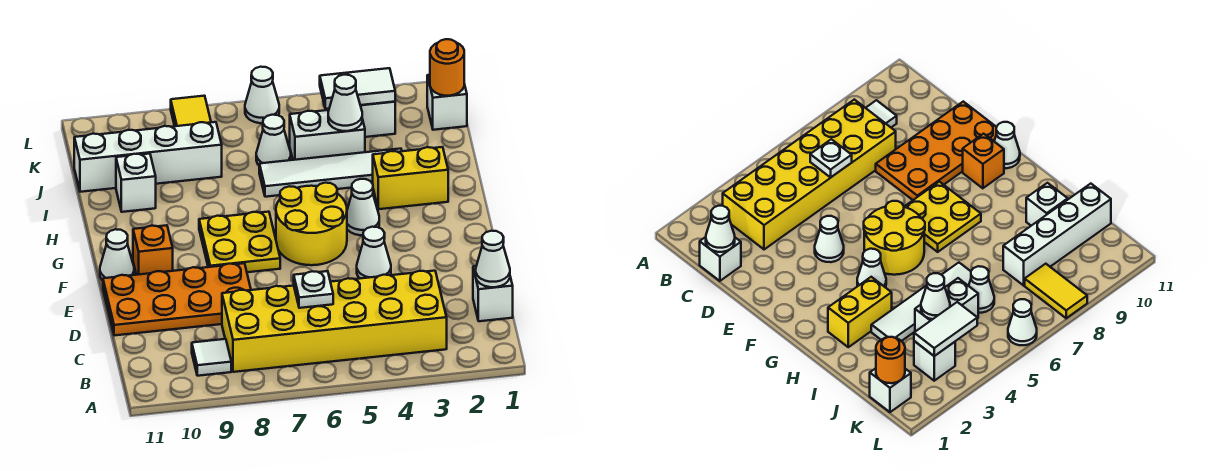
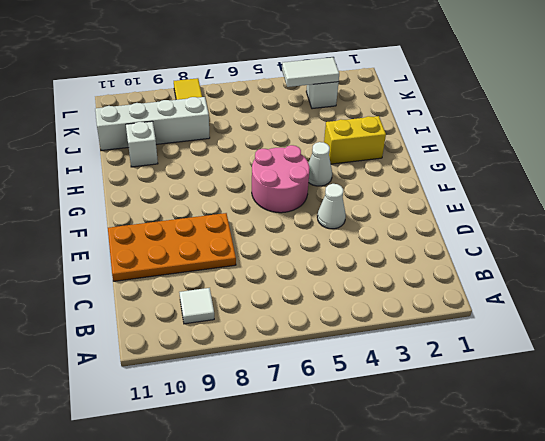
pink round brick F5:G6 level 1 -> yellow round brick F5:G6 level 1
none -> yellow brick B3:C8 level 1
none -> white brick C1 level 1
none -> yellow plate F7:G8 level 1

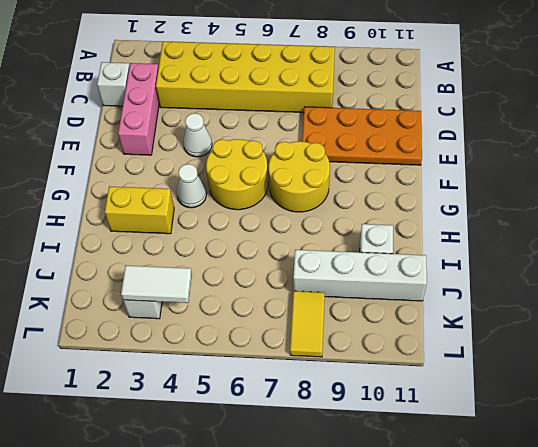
pink brick C2:E2 level 1 -> none
yellow round brick F7:G8 level 1 -> yellow plate F7:G8 level 1
none -> white tile B9 level 1
none -> orange brick F10 level 1
none -> white cone F11 level 1

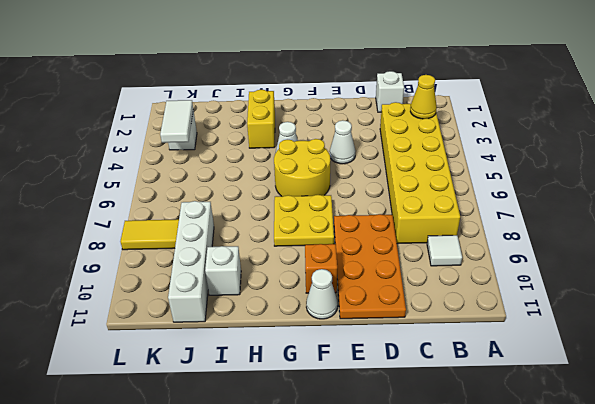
yellow cone B3 level 2 -> none
none -> white tile I3:I6 level 1
none -> white brick J4:J5 level 1
none -> white cone J6 level 1

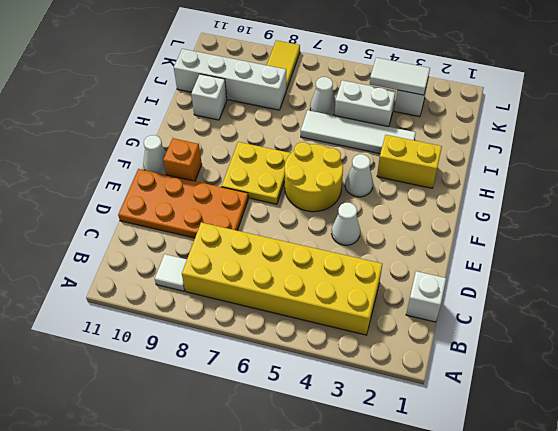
none -> white brick K1 level 1
none -> white cone L6 level 1
none -> white cone C1 level 2

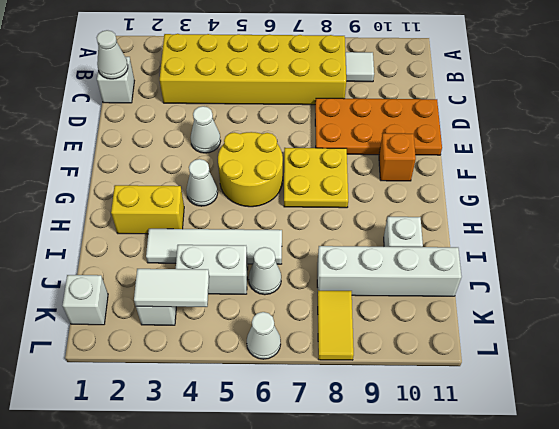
none -> white cone F11 level 1
none -> white plate C6 level 2
none -> white cone J4 level 2

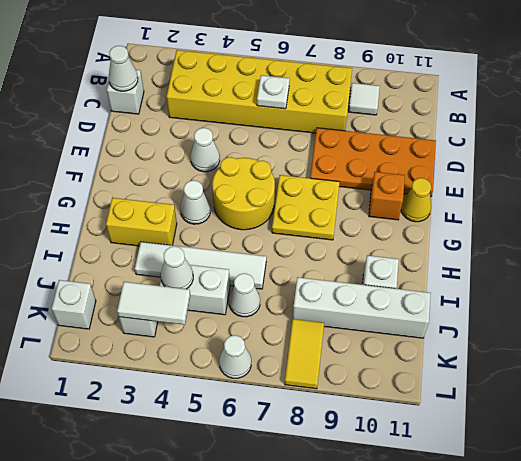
yellow cone F11 level 1 -> white cone F11 level 1
none -> orange round brick K1 level 2

